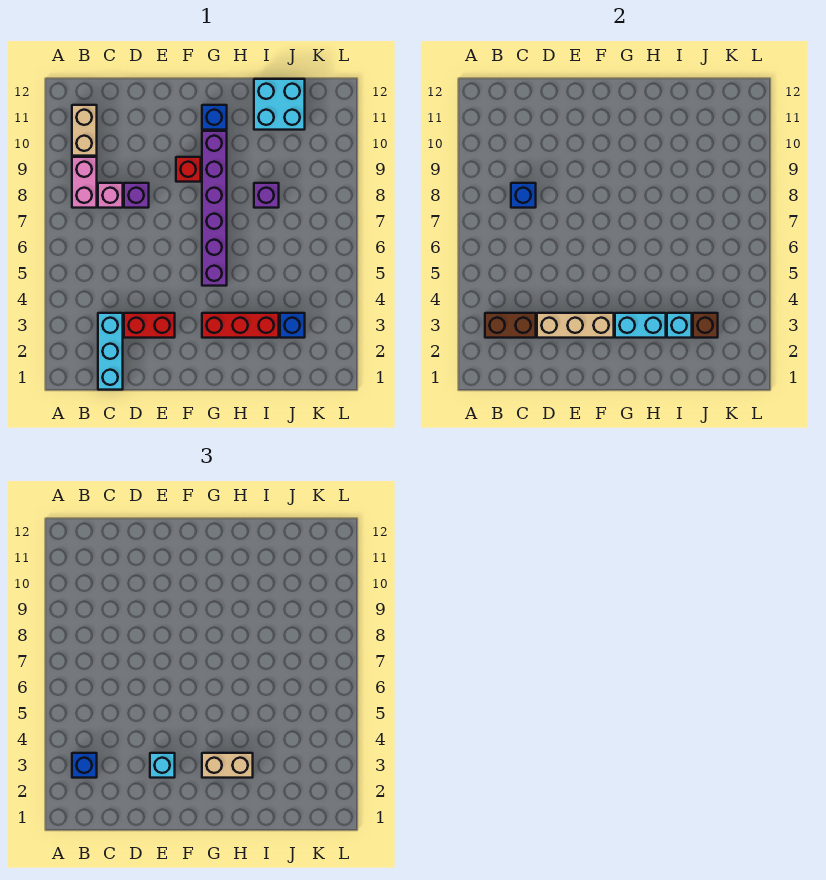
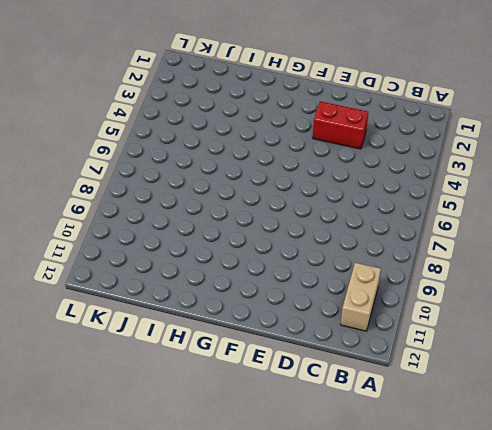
none -> pink brick B8:B9 level 1
none -> cyan brick C1:C3 level 1
none -> pink brick C8 level 1

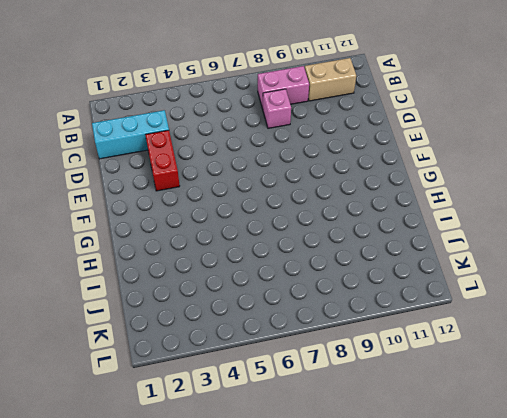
none -> purple brick D8 level 1
none -> red brick F9 level 1
none -> red brick G3:I3 level 1

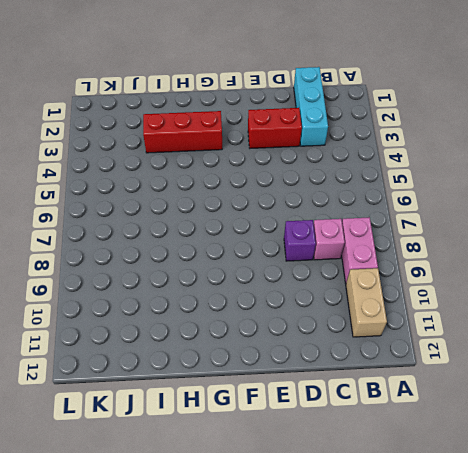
none -> red brick F9 level 1
none -> purple brick G5:G10 level 1
none -> blue brick G11 level 1

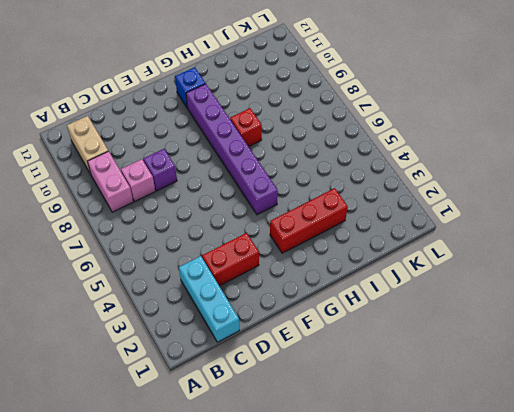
red brick H8 level 1 -> red brick F9 level 1
none -> purple brick I8 level 1
none -> cyan brick I11:J12 level 1
none -> blue brick J3 level 1

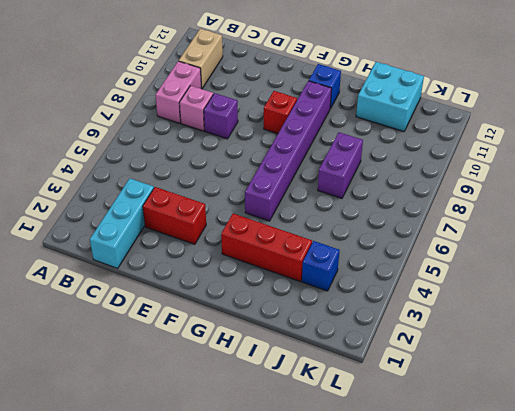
purple brick I7:I8 level 1 -> purple brick I8 level 1
none -> brown brick B3:C3 level 2
none -> blue brick C8 level 2
none -> tan brick D3:F3 level 2

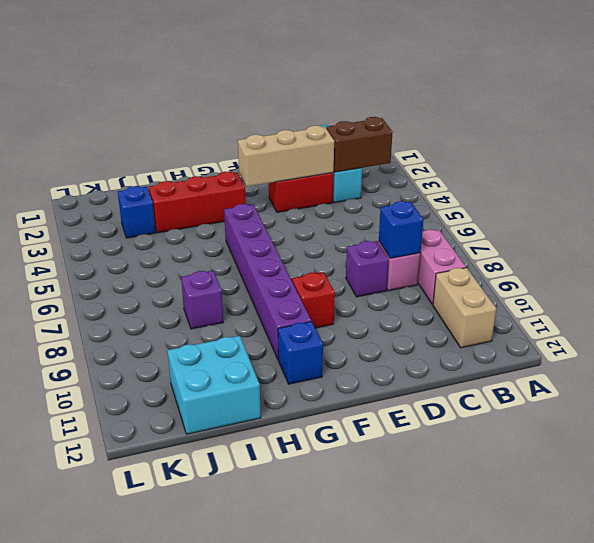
none -> cyan brick G3:H3 level 2
none -> cyan brick I3 level 2
none -> brown brick J3 level 2

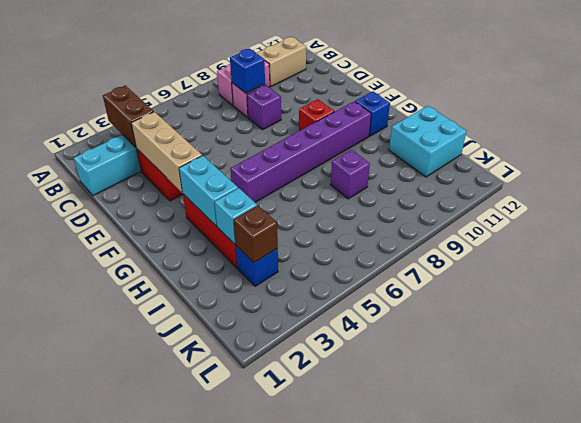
none -> blue brick B3 level 3
none -> cyan brick E3 level 3
none -> tan brick G3:H3 level 3

